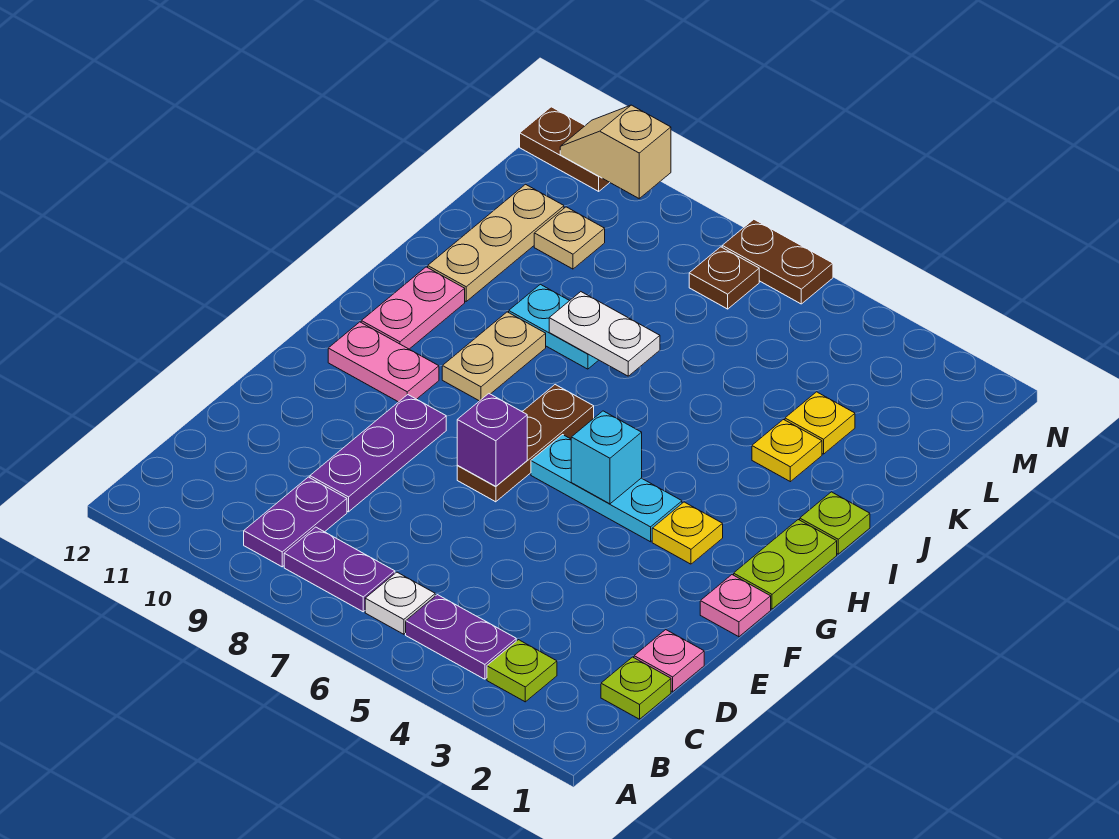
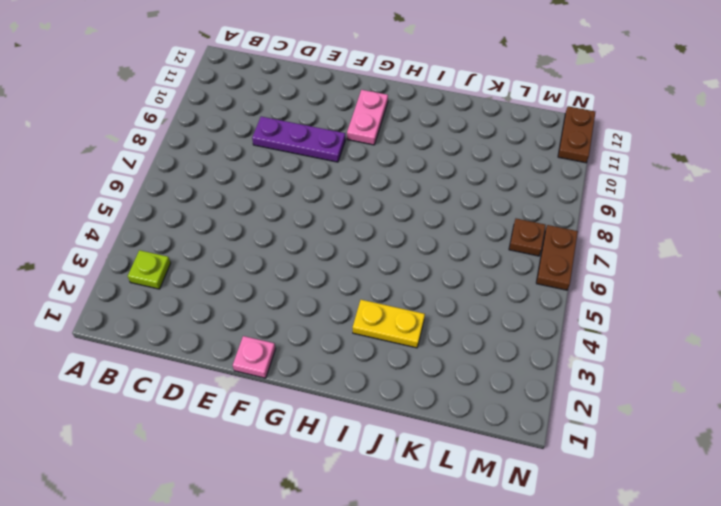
yellow plate I3:J3 level 1 -> yellow plate J3 level 1
none -> purple plate B4:B5 level 1
none -> white plate B6 level 1
none -> purple plate B7:B8 level 1

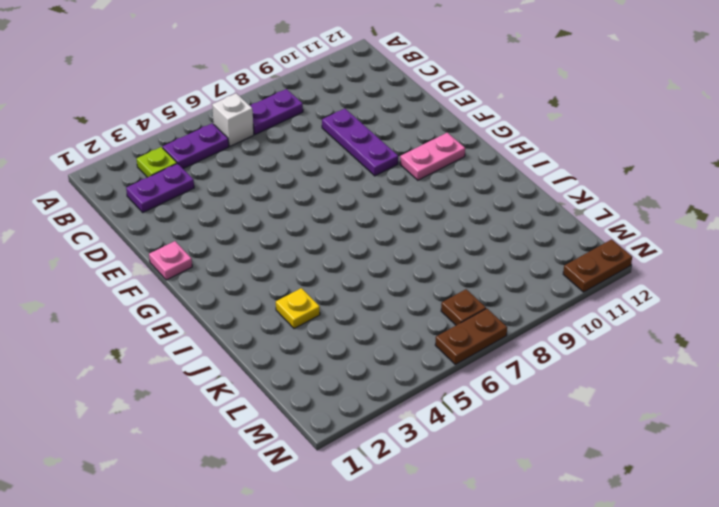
white brick B6 level 1 -> white plate B6 level 1
purple plate C2:C3 level 1 -> purple plate B9:C9 level 1
none -> lime plate C1 level 1
none -> pink plate D1 level 1
none -> brown plate F7:H7 level 1

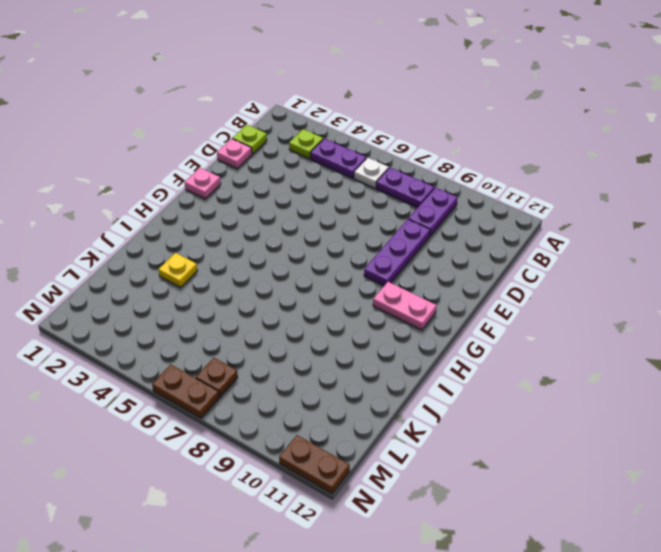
none -> brown plate F7:H7 level 1
none -> lime plate G1:H1 level 1
none -> yellow plate G3 level 1

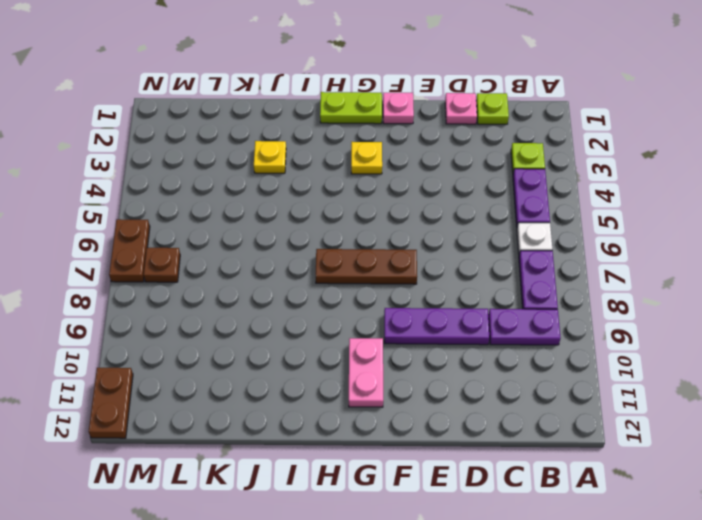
none -> cyan plate G4:G6 level 1
none -> tan plate H9:I9 level 1
none -> pink plate H11:I11 level 1

